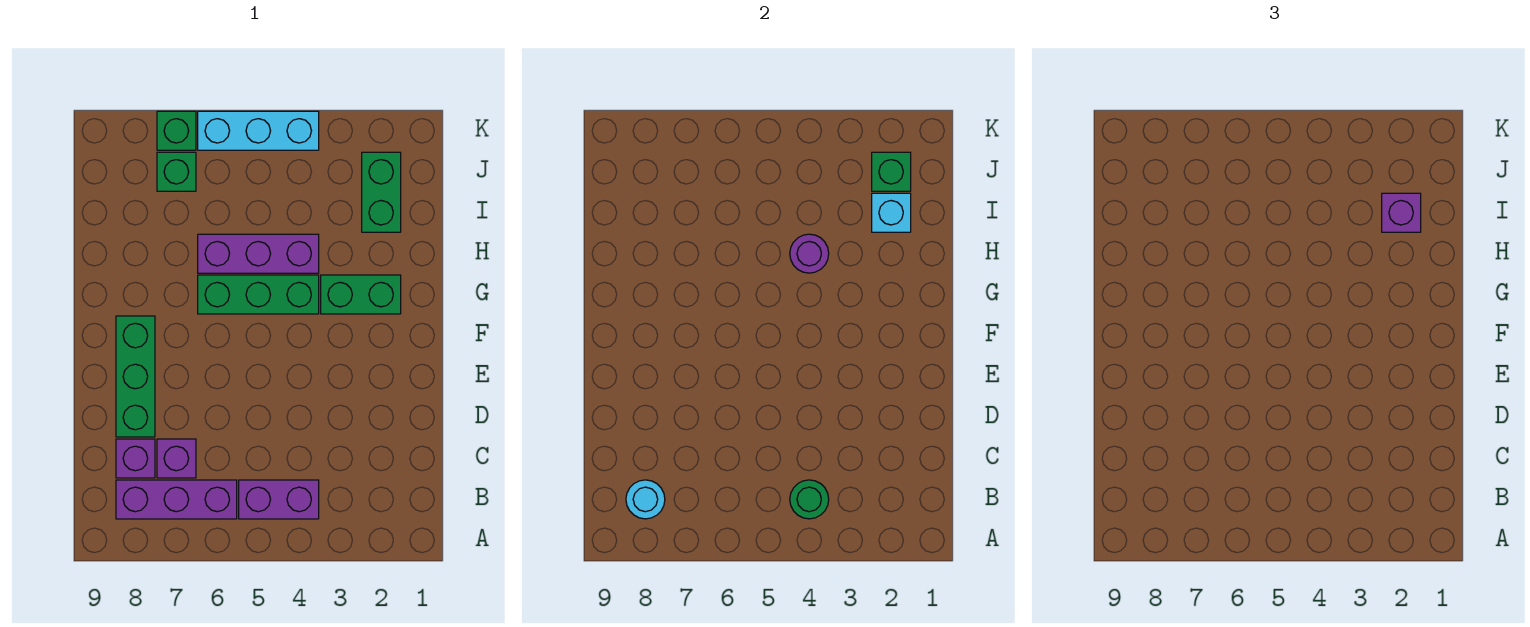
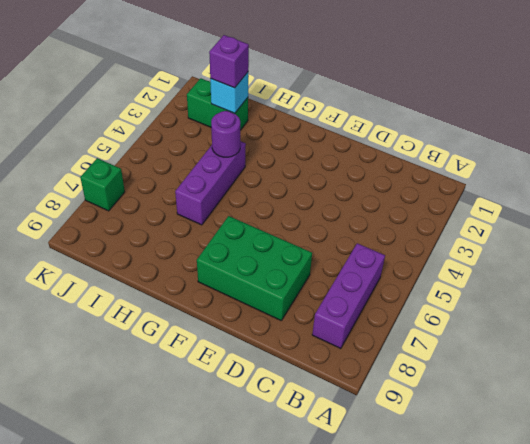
green brick D7:F8 level 1 -> green brick D8:F8 level 1
none -> purple brick B4:B5 level 1
none -> purple brick C7 level 1
none -> purple brick C8 level 1

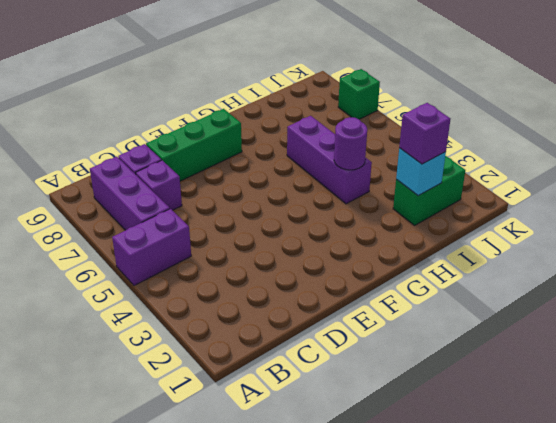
purple brick A5:B5 level 1 -> purple brick B4:B5 level 1
none -> green brick G2:G3 level 1
none -> green brick G4:G6 level 1
none -> green brick J7 level 1

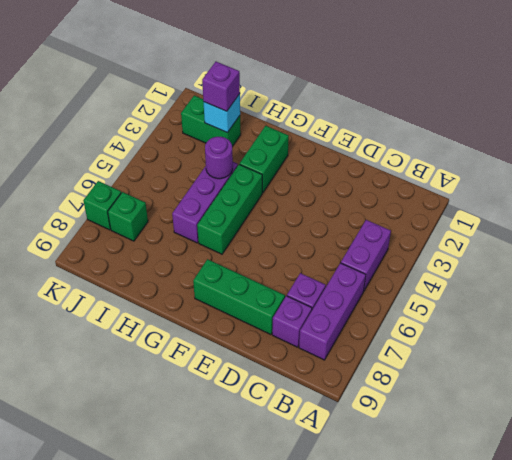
none -> cyan brick K4:K6 level 1
none -> green round brick B4 level 2
none -> cyan round brick B8 level 2

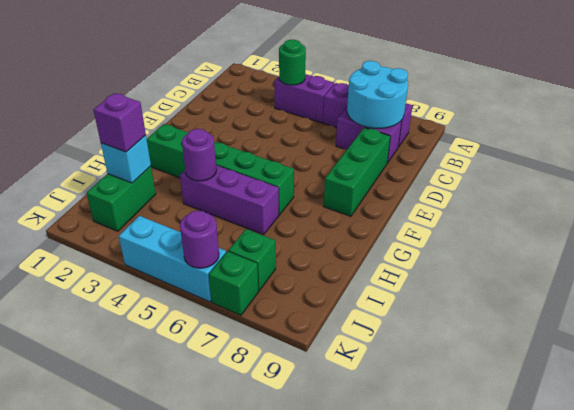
cyan round brick B7:C8 level 2 -> cyan round brick B8 level 2
purple round brick K6 level 2 -> none
none -> green brick J2 level 2

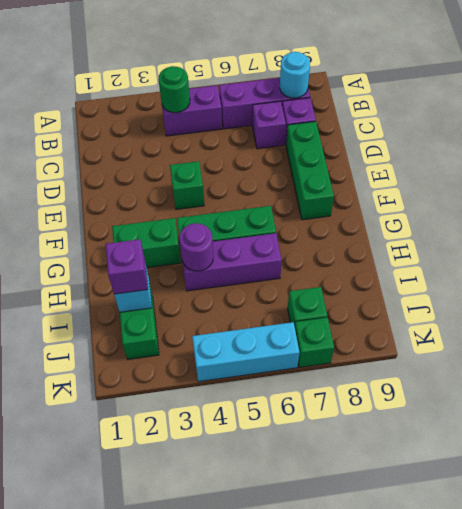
green brick E4 level 1 -> green brick J2 level 2

